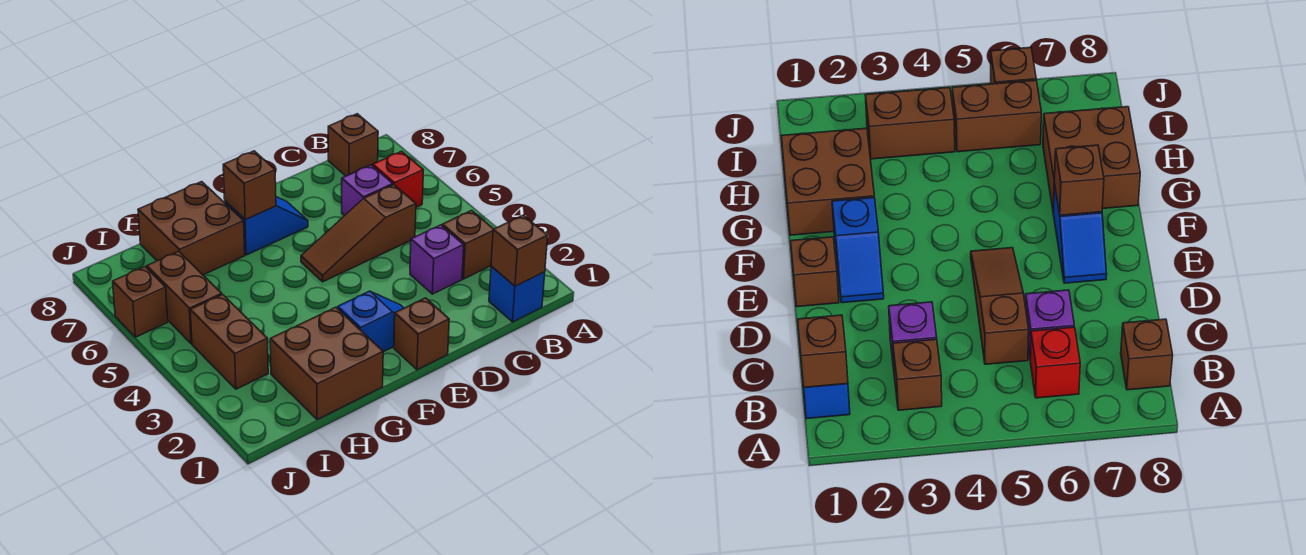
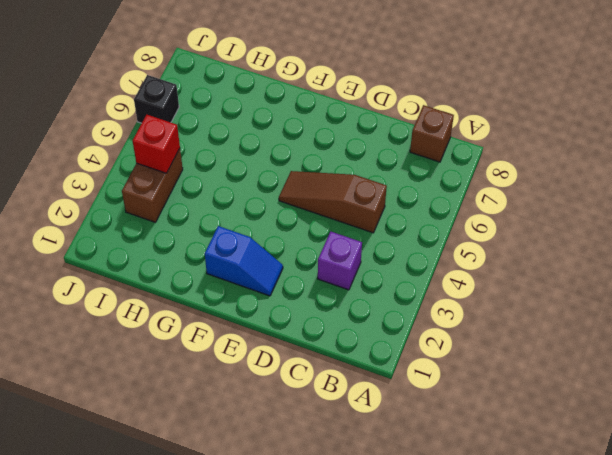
red brick I4 level 2 -> red brick B6 level 1
black brick J6 level 1 -> brown brick J6 level 1
none -> blue brick B1 level 1
none -> brown brick B3 level 1
none -> purple brick C6 level 1

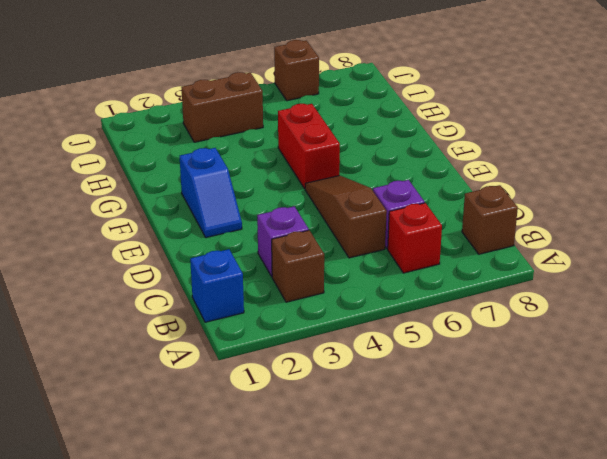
red brick F5:G5 level 1 -> none
none -> brown brick E1 level 1
none -> blue slope E7:F7 level 1 top F
none -> brown brick G1:H2 level 1

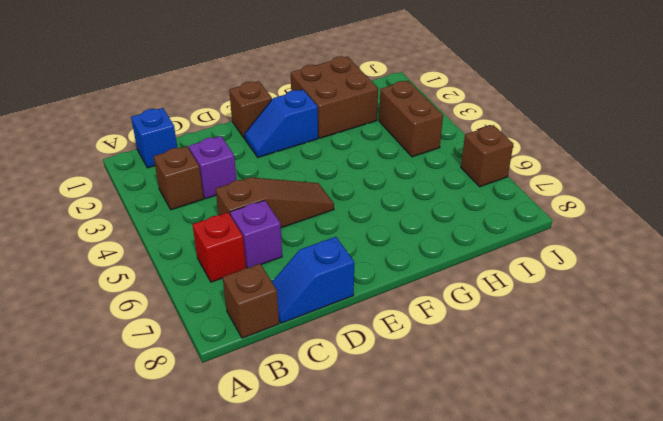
blue slope C8:D8 level 1 top D -> blue slope E7:F7 level 1 top F
none -> brown brick G7:H8 level 1
none -> brown brick I5:I6 level 1
none -> brown brick B1 level 2

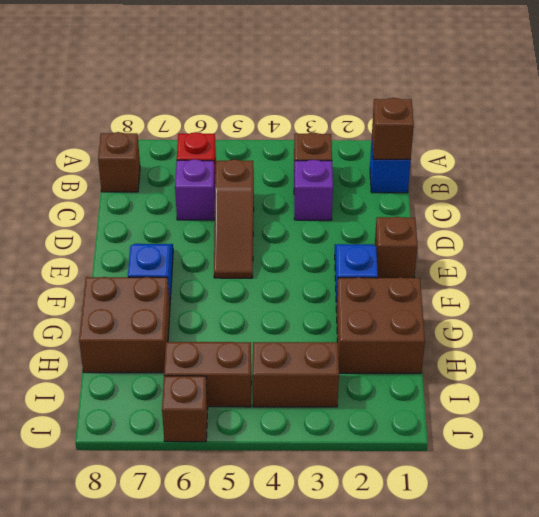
none -> brown brick F7 level 2

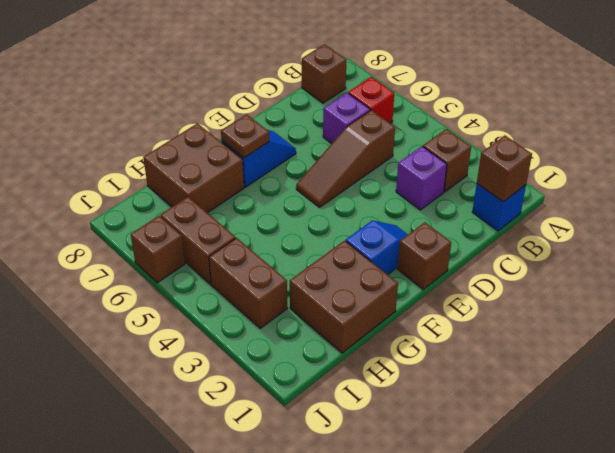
brown plate F7 level 2 -> brown brick F7 level 2

